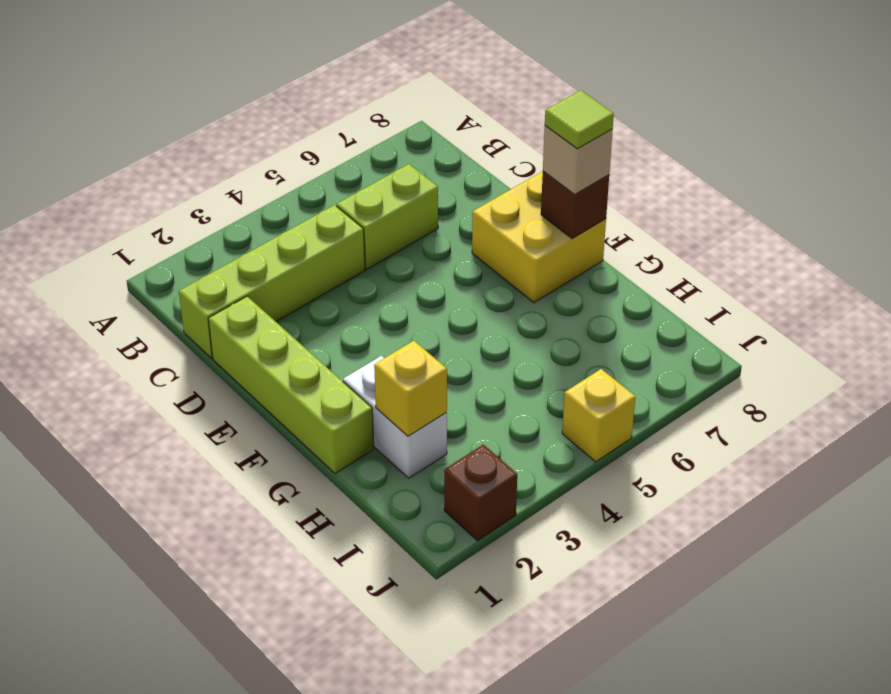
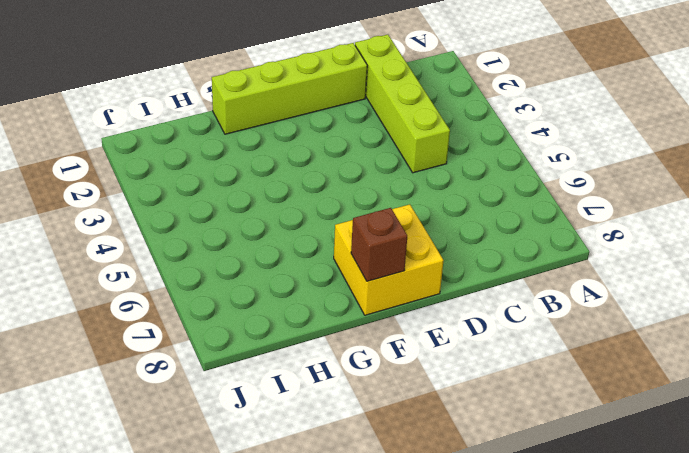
none -> lime brick C5:C6 level 1
none -> white brick G2:H2 level 1

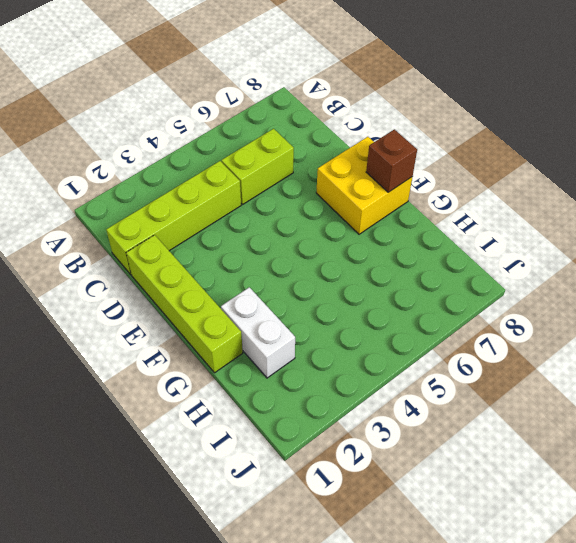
none -> brown brick J2 level 1
none -> yellow brick J5 level 1

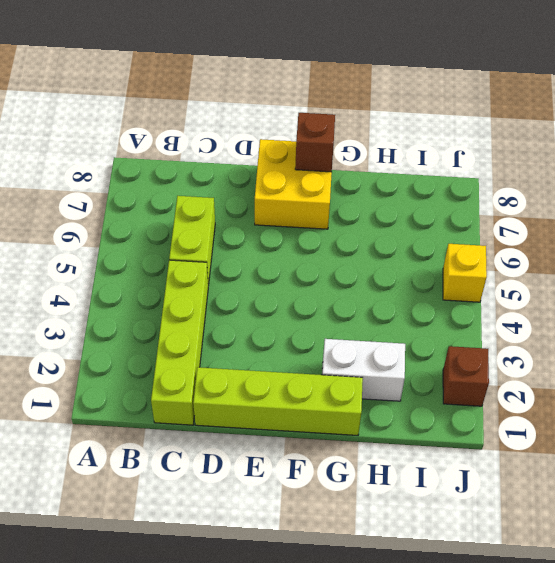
none -> yellow brick H2 level 2
none -> tan brick F8 level 3

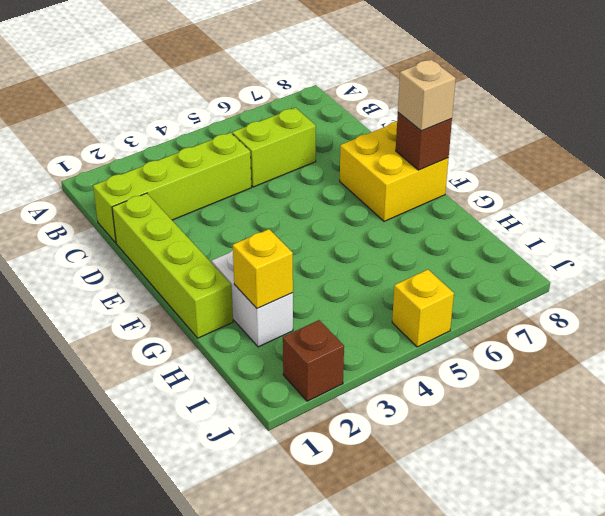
none -> lime tile F8 level 4

